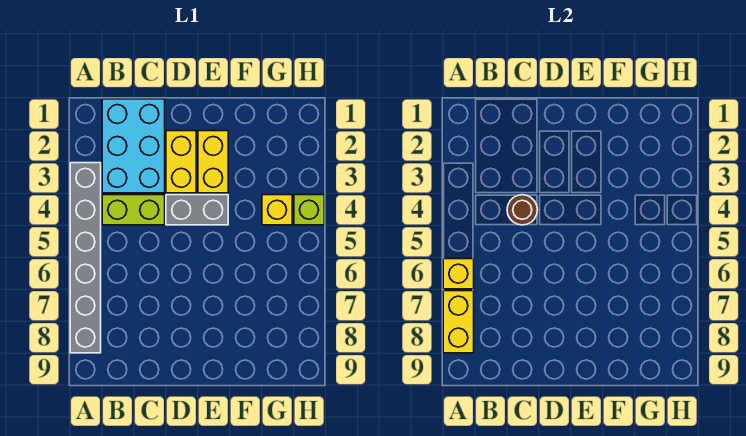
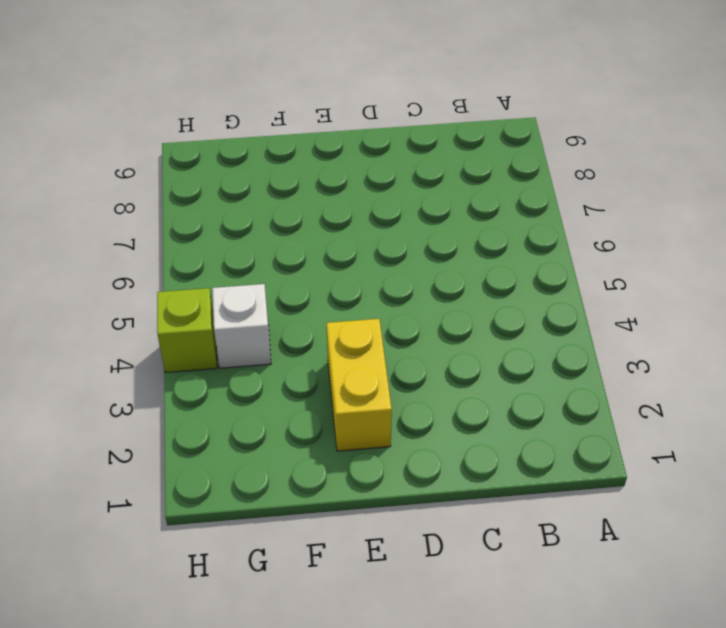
white brick G4 level 1 -> yellow brick G4 level 1
none -> grey brick A3:A8 level 1
none -> cyan brick B1:C3 level 1

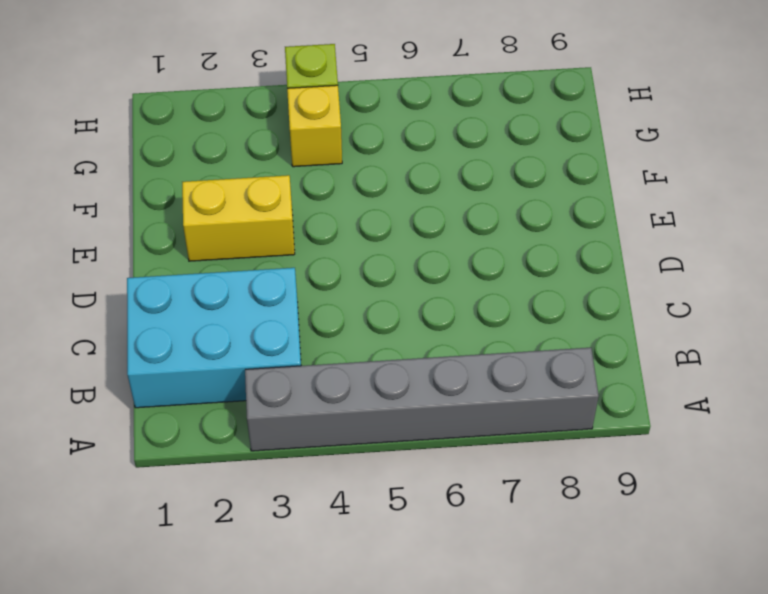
none -> lime brick B4:C4 level 1
none -> yellow brick D2:D3 level 1

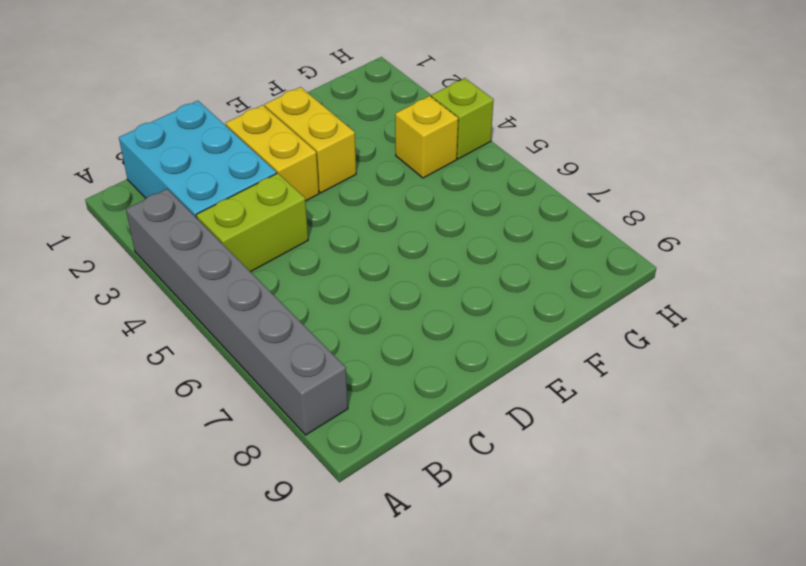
none -> grey brick D4:E4 level 1
none -> yellow brick A6 level 2

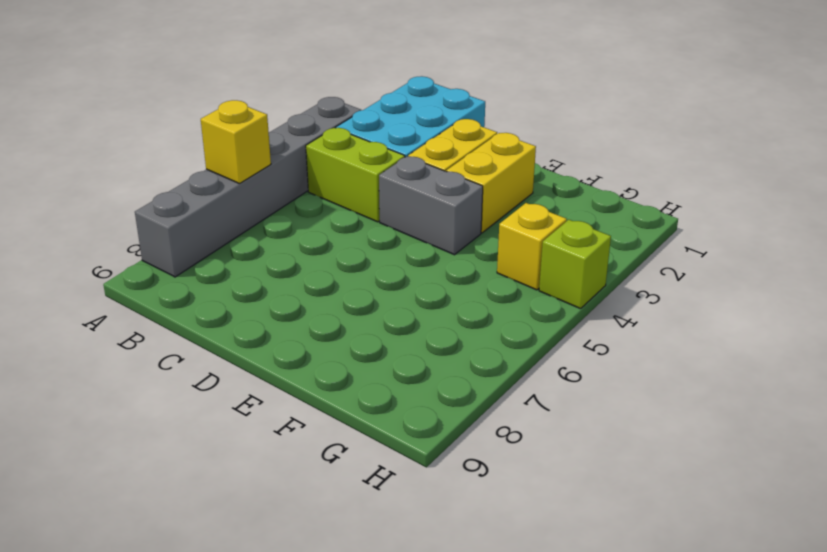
none -> yellow brick A7:A8 level 2
none -> brown round brick C4 level 2

